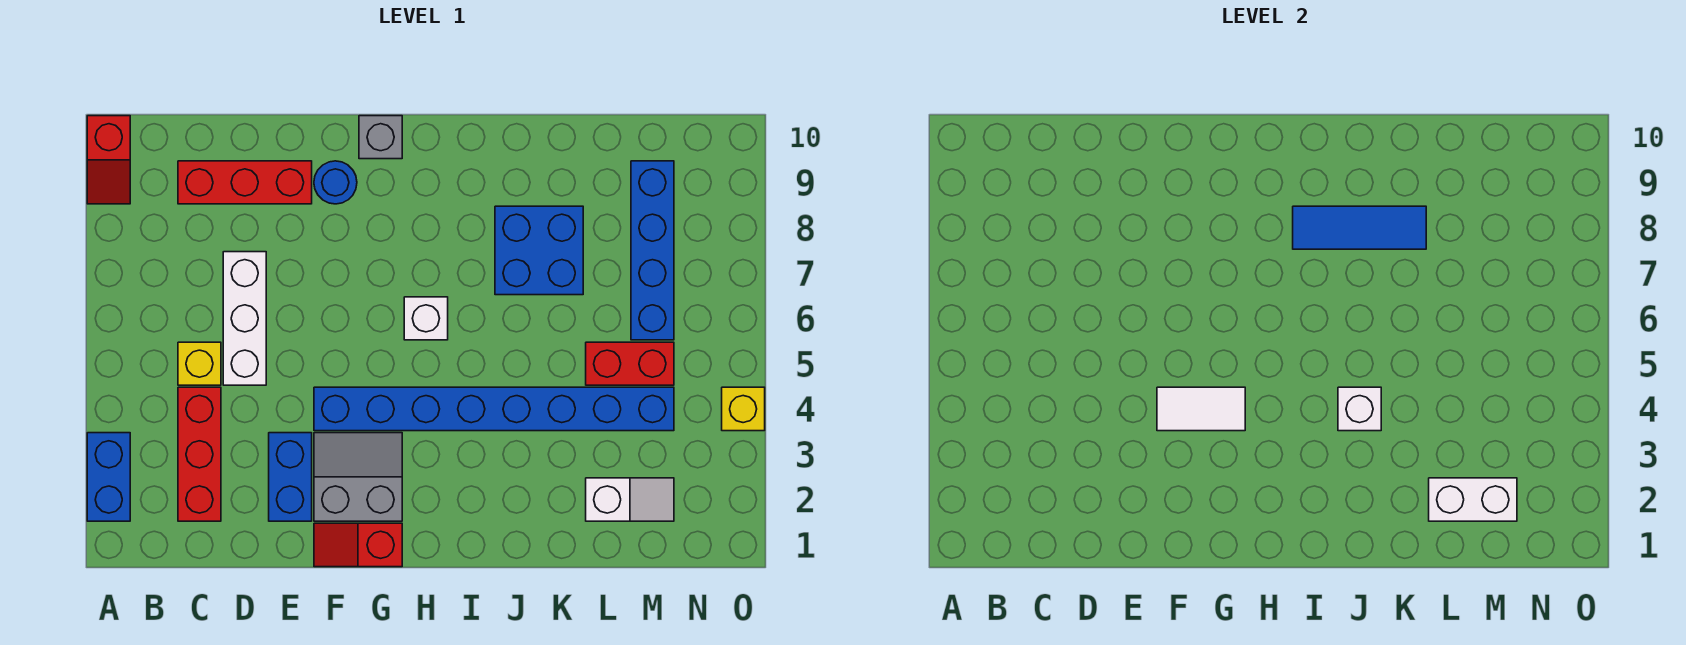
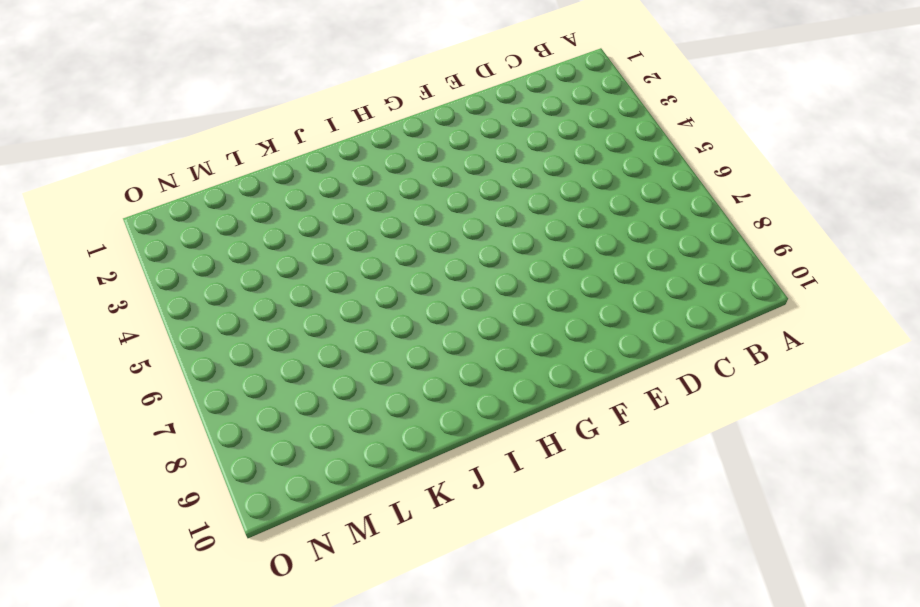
none -> blue brick A2:A3 level 1
none -> red slope A9:A10 level 1 top 10
none -> red brick C2:C4 level 1

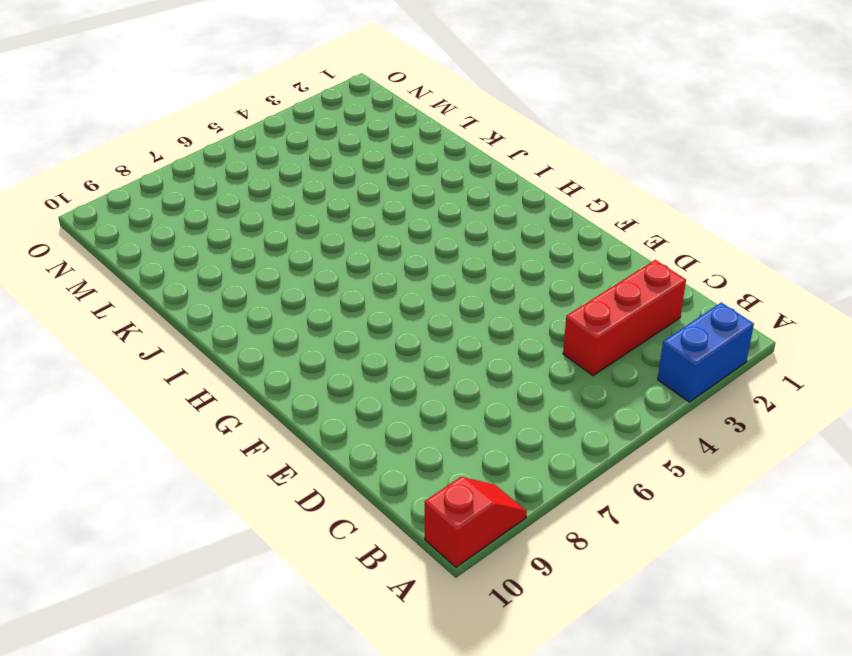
none -> yellow brick C5 level 1
none -> red brick C9:E9 level 1
none -> white brick D5:D7 level 1

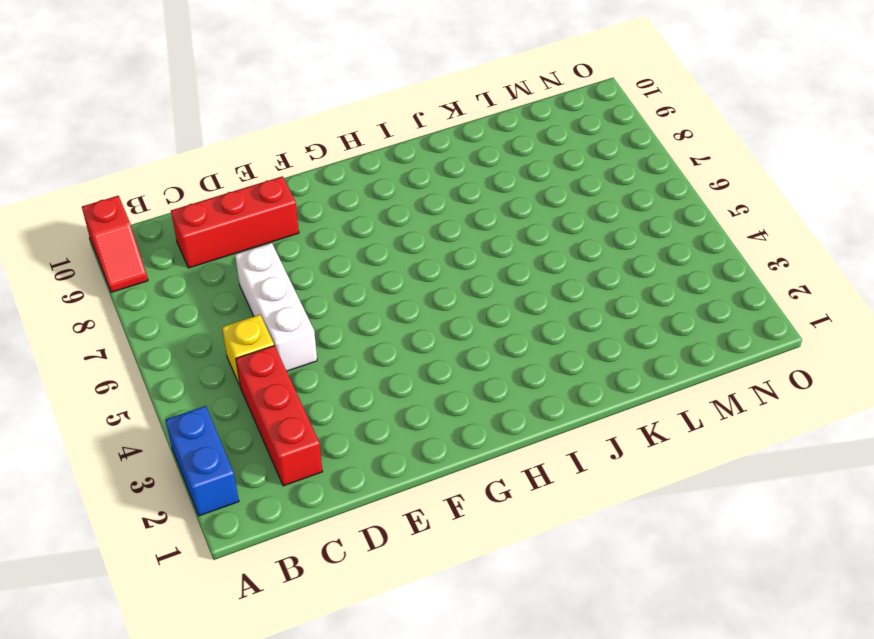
none -> blue brick E2:E3 level 1
none -> red slope F1:G1 level 1 top G
none -> grey slope F2:G3 level 1 top 2

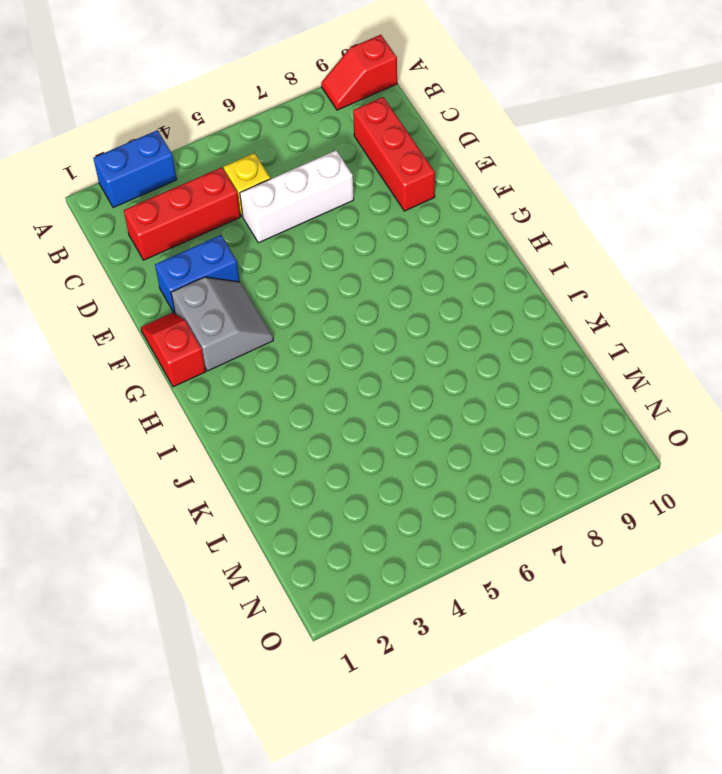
none -> blue brick F4:M4 level 1
none -> blue round brick F9 level 1
none -> grey brick G10 level 1

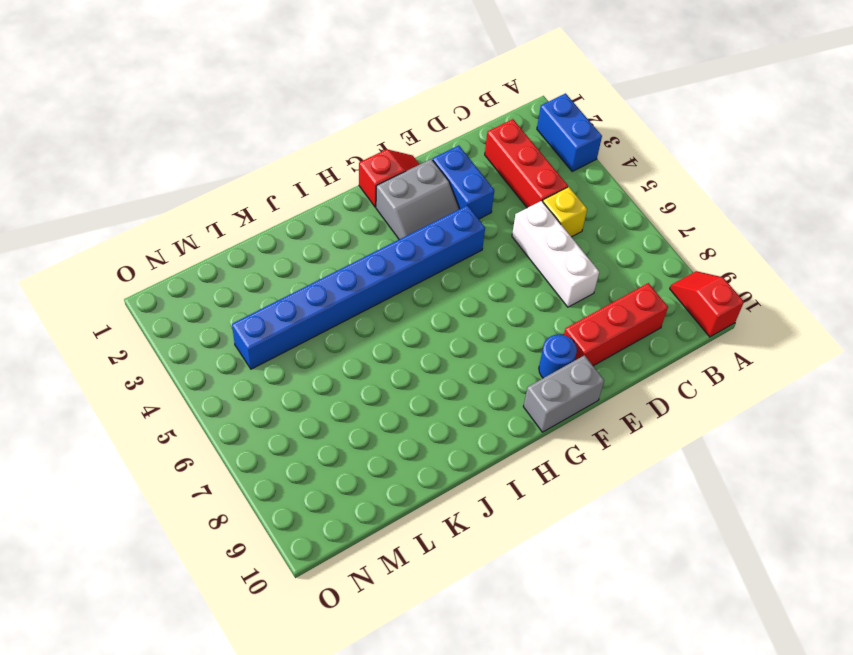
grey brick F10:G10 level 1 -> grey brick G10 level 1
none -> white brick H6 level 1
none -> blue brick J7:K8 level 1
none -> white slope L2:M2 level 1 top L

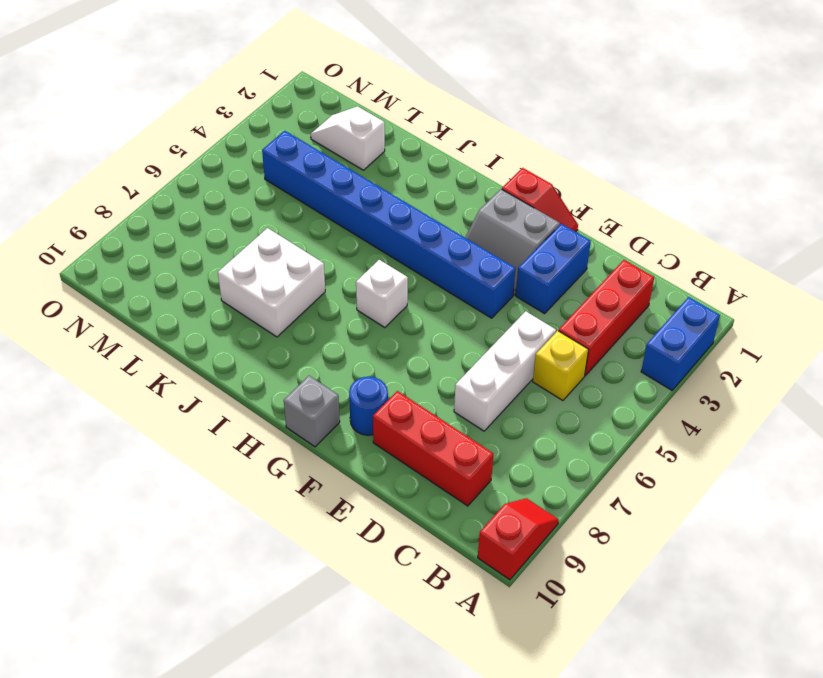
white brick J7:K8 level 1 -> blue brick J7:K8 level 1
none -> red brick L5:M5 level 1
none -> blue brick M6:M9 level 1
none -> yellow brick O4 level 1

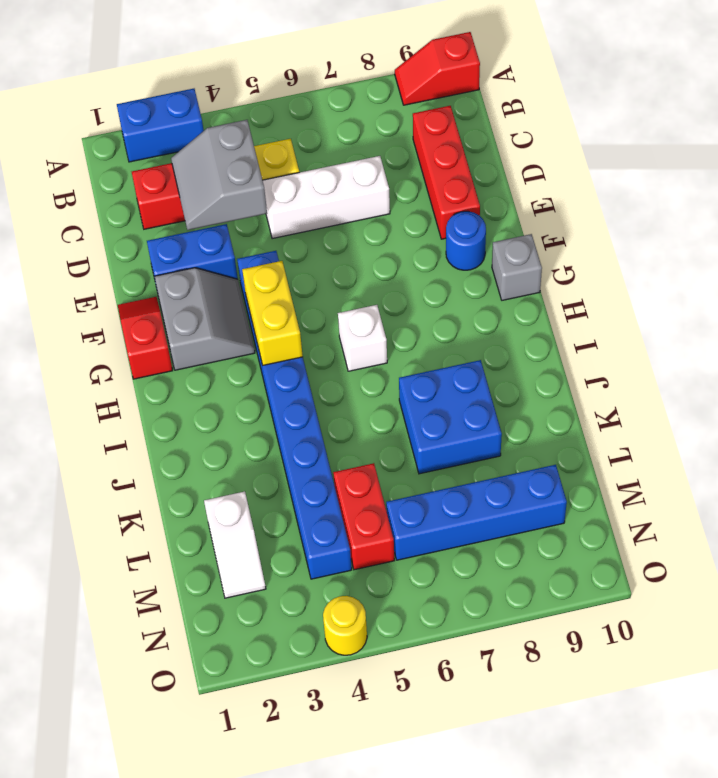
grey slope C3:D4 level 2 top 4 -> none
yellow brick G4:H4 level 2 -> white tile F4:G4 level 2
yellow round brick O4 level 1 -> yellow brick O4 level 1
none -> blue tile I8:K8 level 2
none -> white brick J4 level 2
none -> white brick L2:M2 level 2

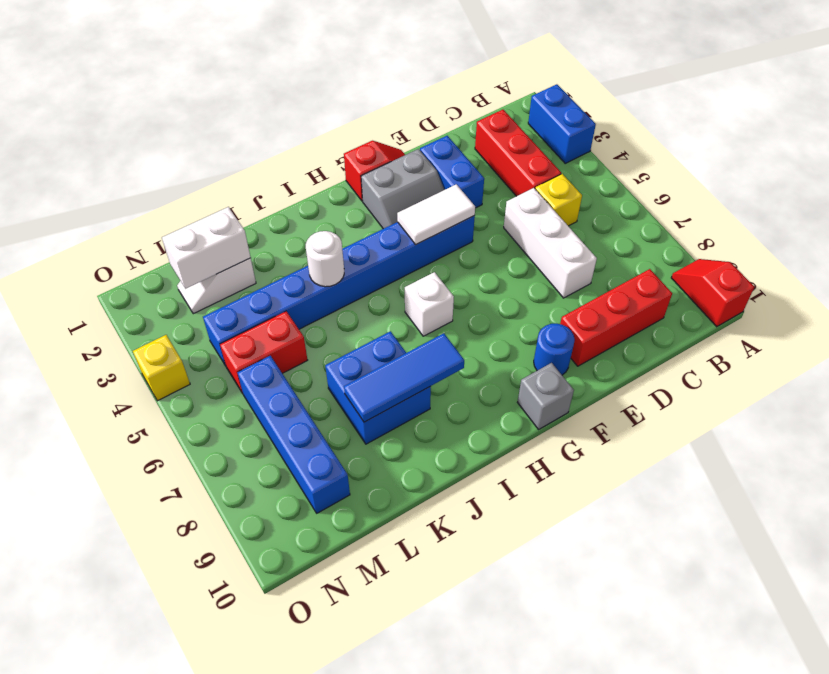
white round brick J4 level 2 -> white brick J4 level 2

